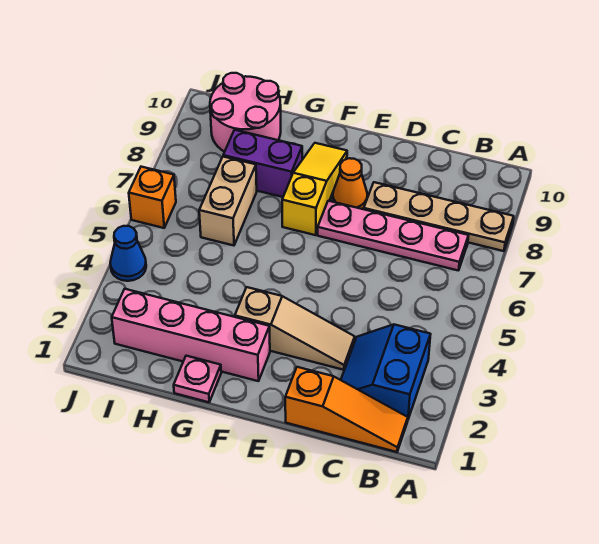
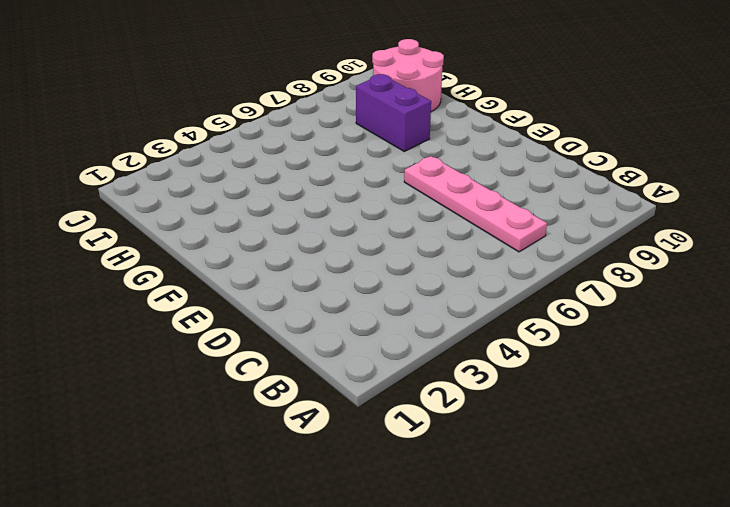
none -> tan plate A8:D8 level 1
none -> orange slope B1:D1 level 1 top D
none -> blue slope B2:C3 level 1 top B

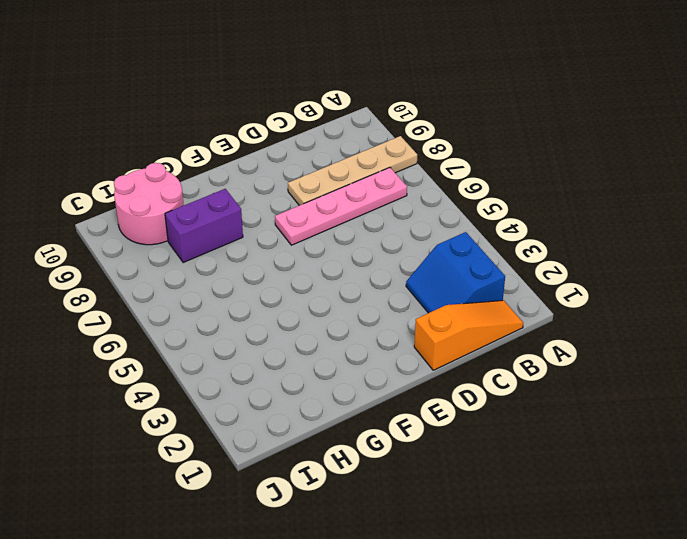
none -> tan slope D3:F3 level 1 top F
none -> orange cone E8 level 1
none -> pink brick F2:I2 level 1

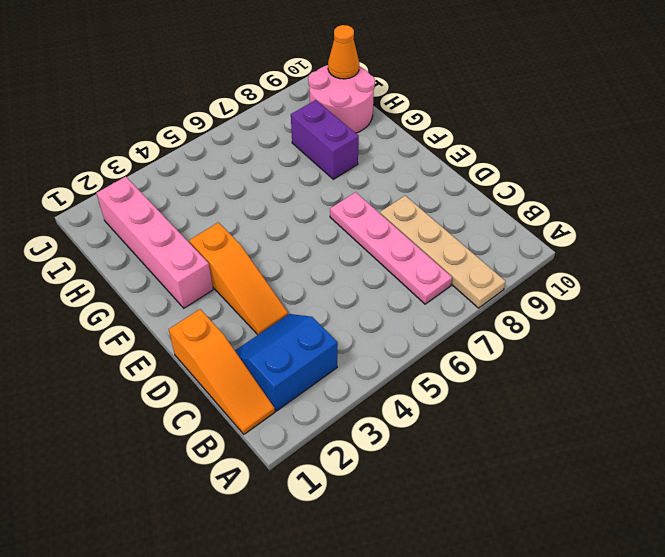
orange slope D3:F3 level 1 top F -> tan slope D3:F3 level 1 top F
orange cone I10 level 2 -> orange cone E8 level 1
none -> yellow slope F7:F9 level 1 top 7
none -> pink plate G1 level 1
none -> tan brick H6:H7 level 1

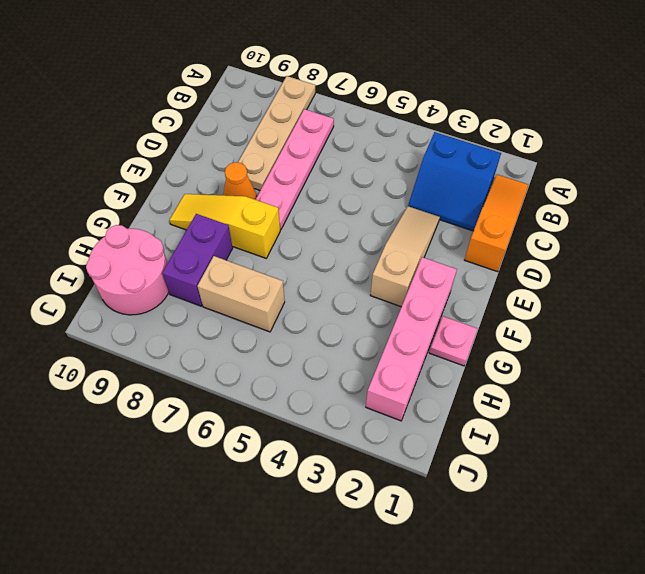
none -> blue cone J4 level 1
none -> orange brick J6 level 1

